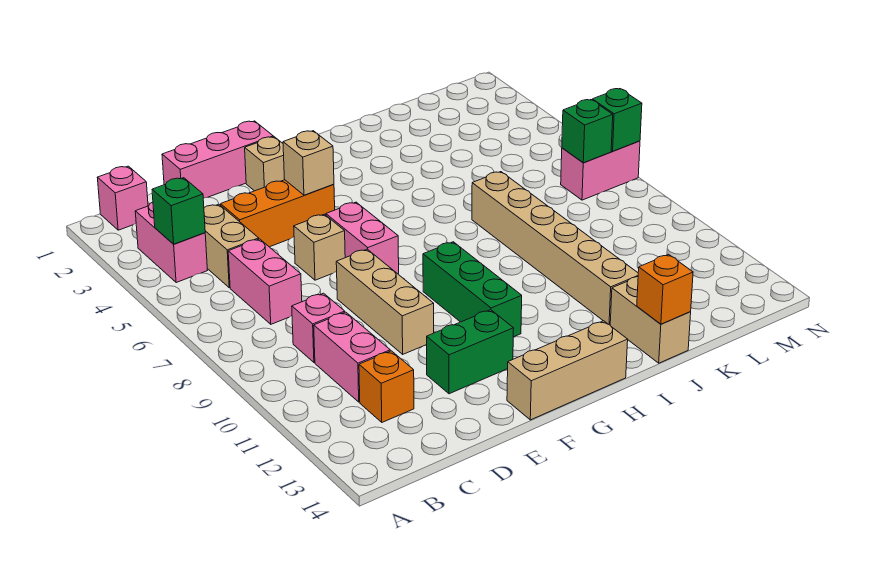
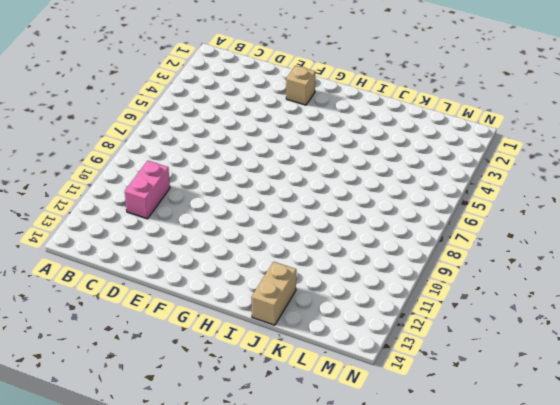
none -> pink brick B1 level 1
none -> pink brick B3:B4 level 1
none -> tan brick C4:C5 level 1

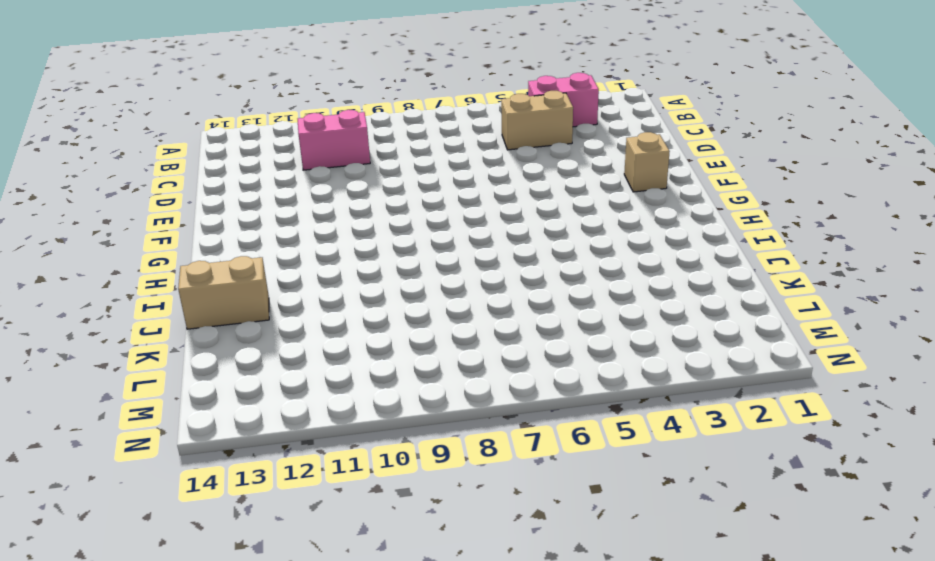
none -> pink brick B1 level 1
none -> pink brick C6:C7 level 1
none -> pink brick C9 level 1

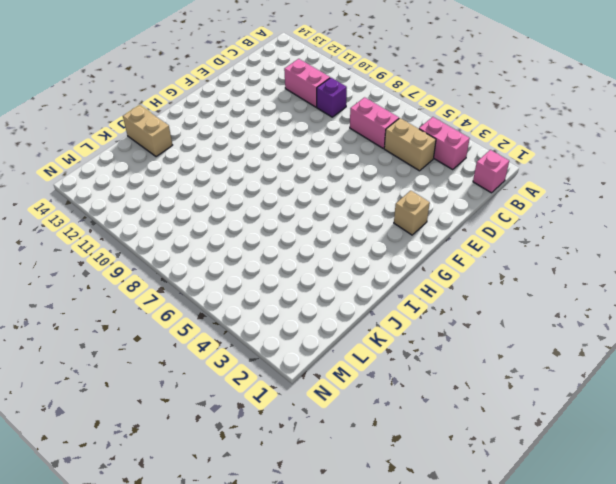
purple brick C9 level 1 -> pink brick C9 level 1
none -> orange brick C12 level 1
none -> pink brick D1:F1 level 1
none -> orange brick D4:F4 level 1

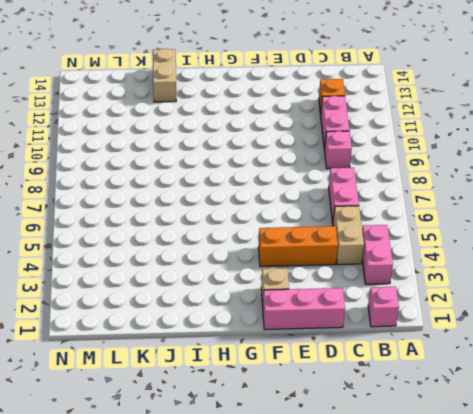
none -> tan brick E6 level 1
none -> tan brick E8:E10 level 1
none -> green brick E12:F12 level 1

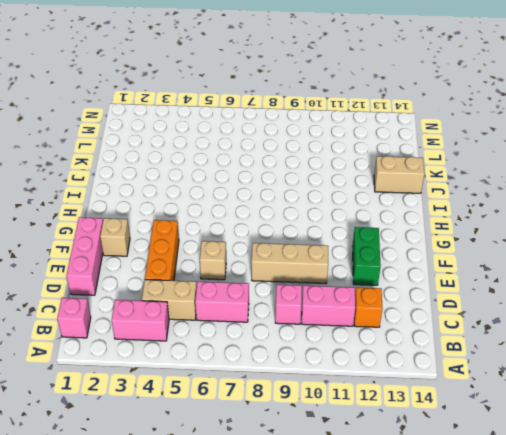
none -> pink brick F6:F7 level 1
none -> tan brick F14:H14 level 1
none -> green brick G9:G11 level 1

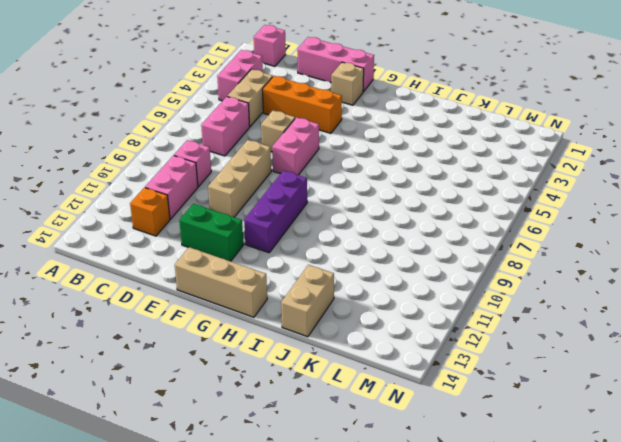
purple brick G9:G11 level 1 -> green brick G9:G11 level 1
none -> tan brick J7:J12 level 1
none -> pink brick M7:N7 level 1
none -> green brick B4 level 2

